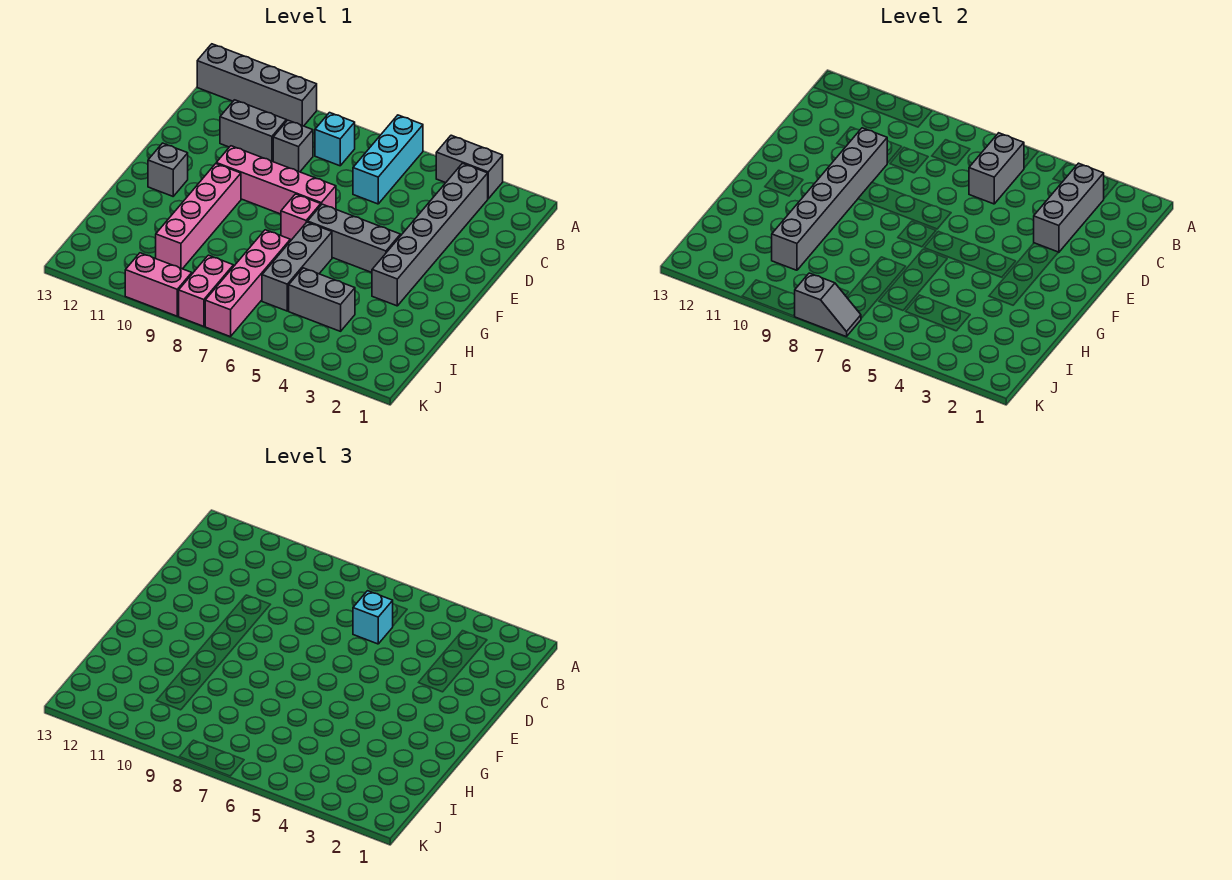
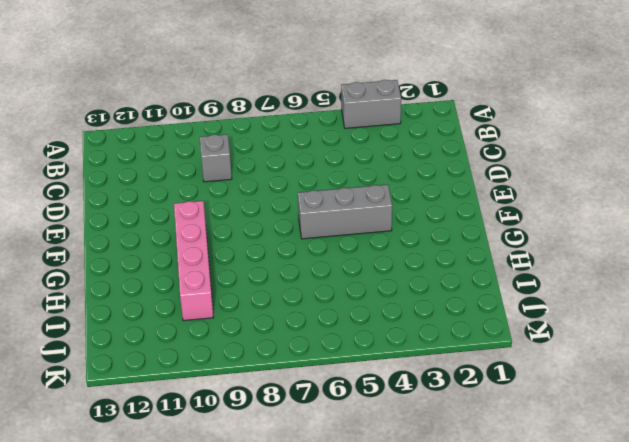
none -> cyan brick A6:C6 level 1
none -> grey brick A10:A13 level 1
none -> grey brick B3:G3 level 1

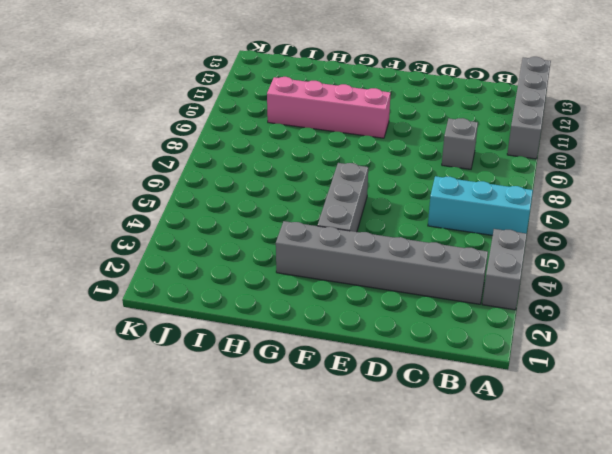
none -> cyan brick B8 level 1
none -> grey brick C10:C11 level 1
none -> pink brick E7:E10 level 1

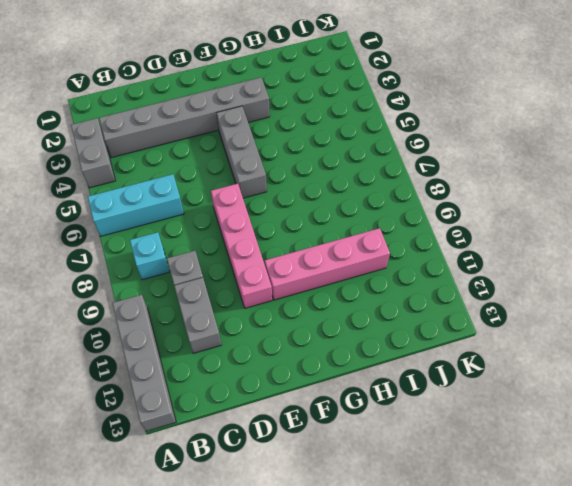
none -> pink brick F7 level 1
none -> grey brick F12 level 1
none -> grey brick G6:I6 level 1

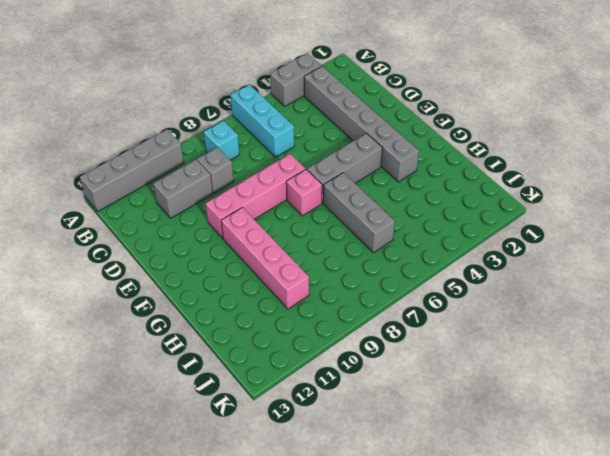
none -> grey brick F12 level 1
none -> pink brick H7:K7 level 1
none -> grey brick I4:I5 level 1

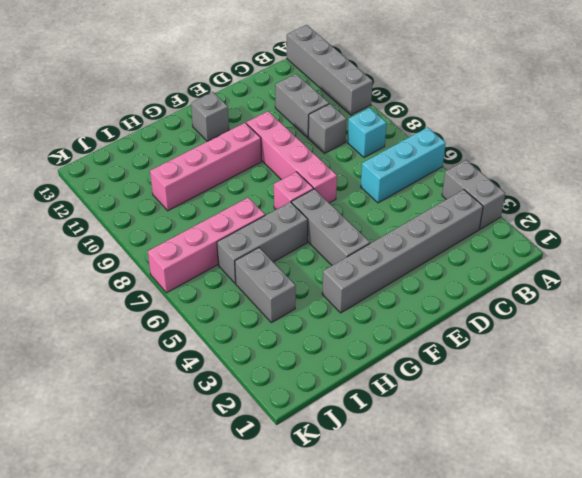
none -> pink brick J8:K8 level 1
none -> pink brick K9:K10 level 1
none -> grey brick B3:D3 level 2

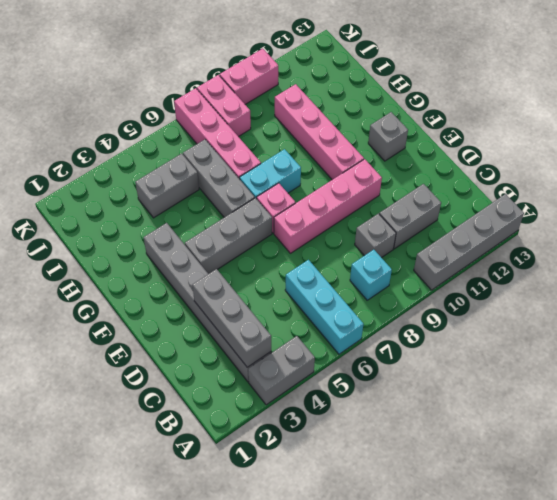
cyan brick G7:G8 level 1 -> none
none -> grey brick B6:C6 level 2
none -> grey brick D10:I10 level 2
none -> grey slope K7:K8 level 2 top 8

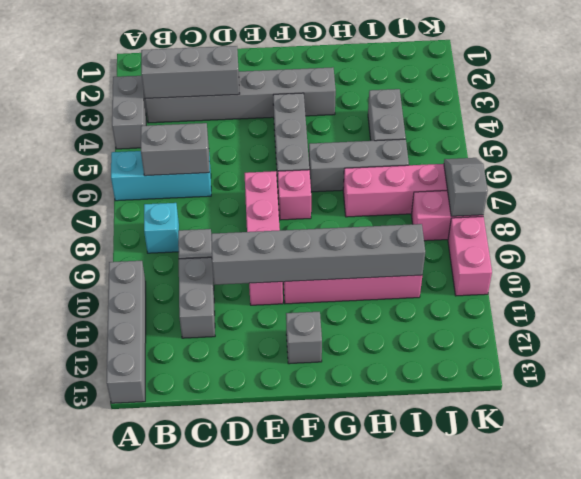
none -> cyan brick C6 level 3

